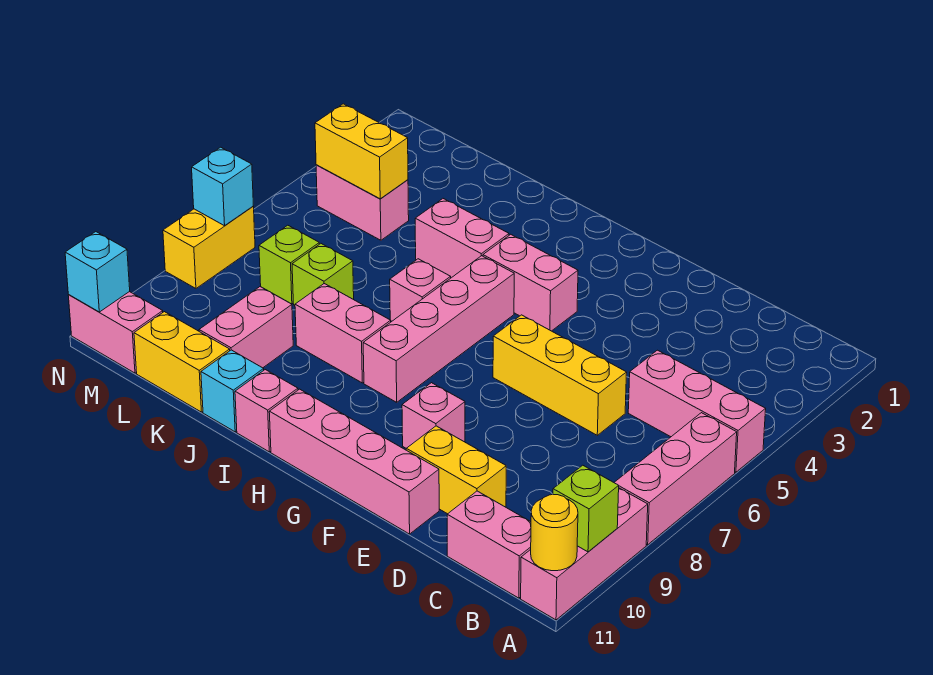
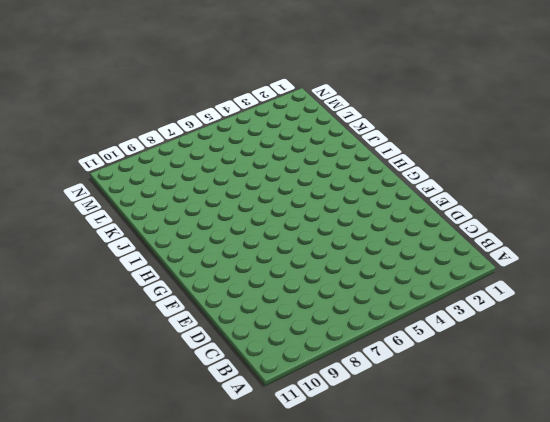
none -> pink brick A5:C5 level 1
none -> pink brick A6:A8 level 1
none -> pink brick A9:A11 level 1

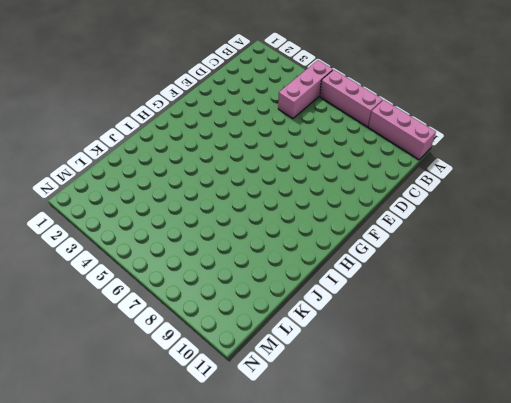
none -> pink brick B11:C11 level 1
none -> yellow brick D6:F6 level 1
none -> yellow brick D10:E10 level 1

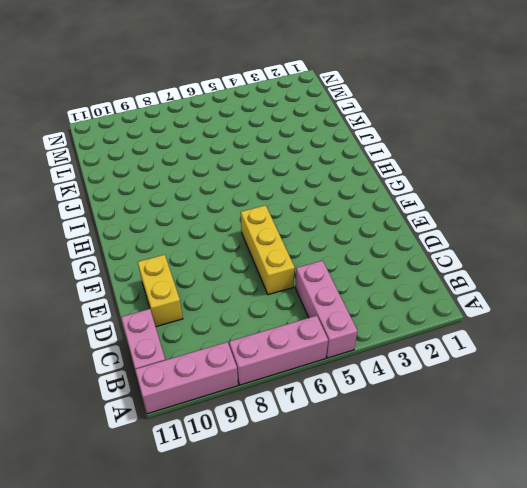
none -> pink brick E11:H11 level 1
none -> pink brick F9 level 1
none -> pink brick G4:H4 level 1

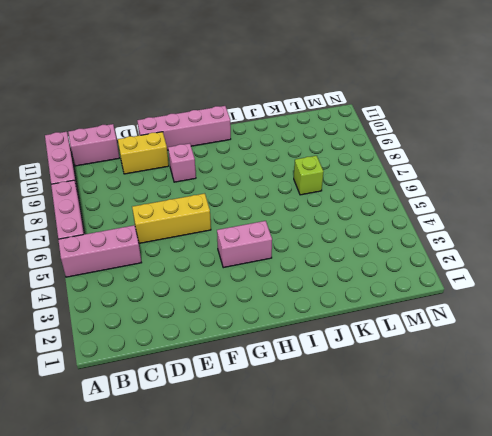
none -> pink brick H5:H8 level 1
none -> pink brick I4:J4 level 1
none -> pink brick I6 level 1

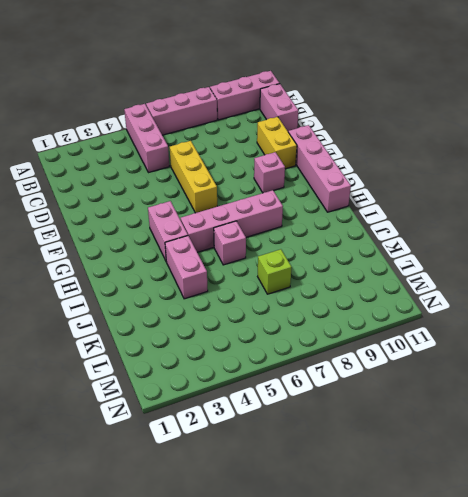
none -> pink brick I8:J8 level 1
none -> pink brick I11 level 1
none -> cyan brick J11 level 1

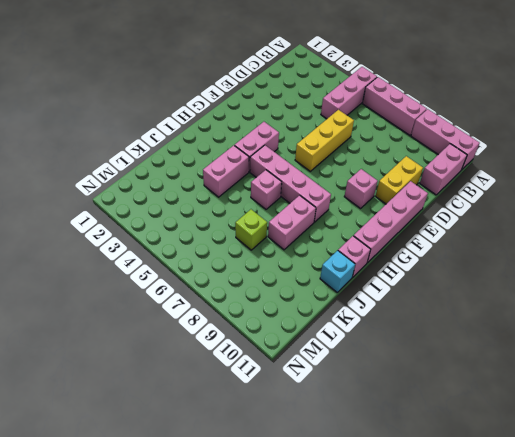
none -> pink brick K9:K10 level 1
none -> yellow brick K11:L11 level 1
none -> pink brick L4:M4 level 1

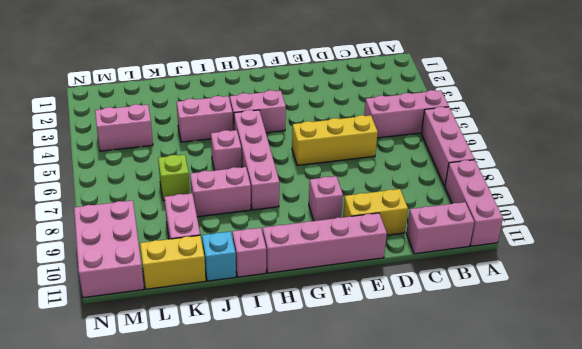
pink brick M9:N11 level 1 -> pink brick M11:N11 level 1
none -> lime brick L7 level 1
none -> yellow brick N7:N8 level 1
none -> lime brick A10 level 2

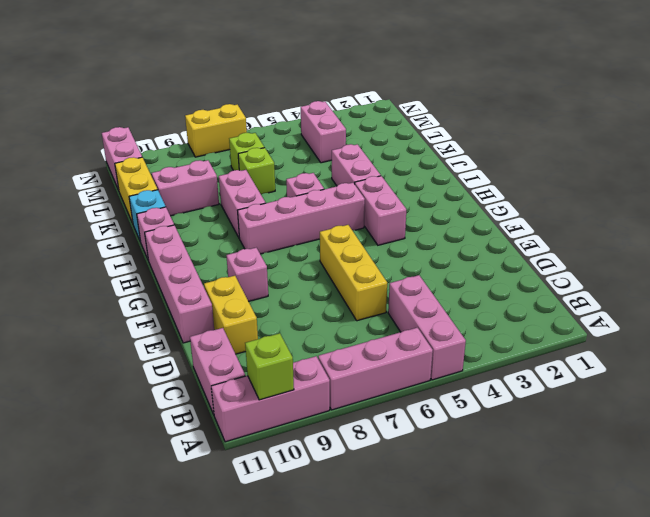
none -> yellow round brick A11 level 2
none -> yellow brick L4:M4 level 2
none -> cyan brick N7 level 2

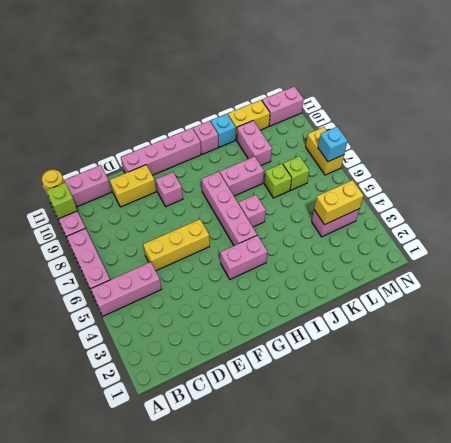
none -> pink brick I4:J4 level 1
none -> cyan brick N11 level 2

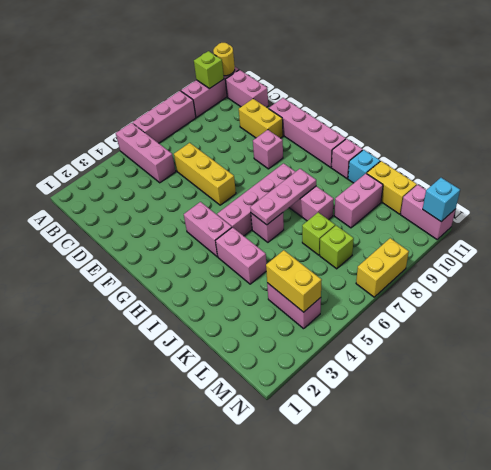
pink plate I6:I8 level 2 -> none
none -> cyan brick N7 level 2

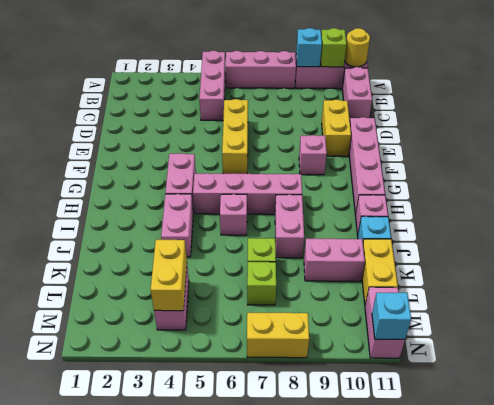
cyan brick A9 level 2 -> cyan brick N7 level 2

